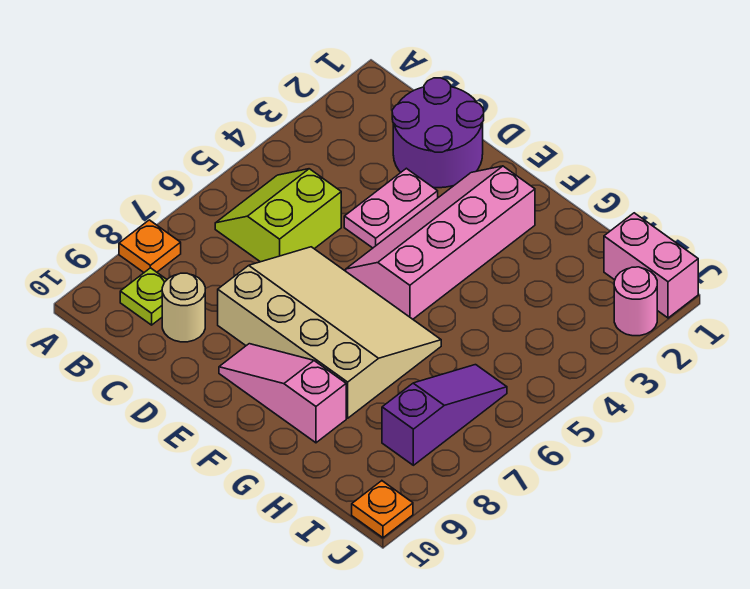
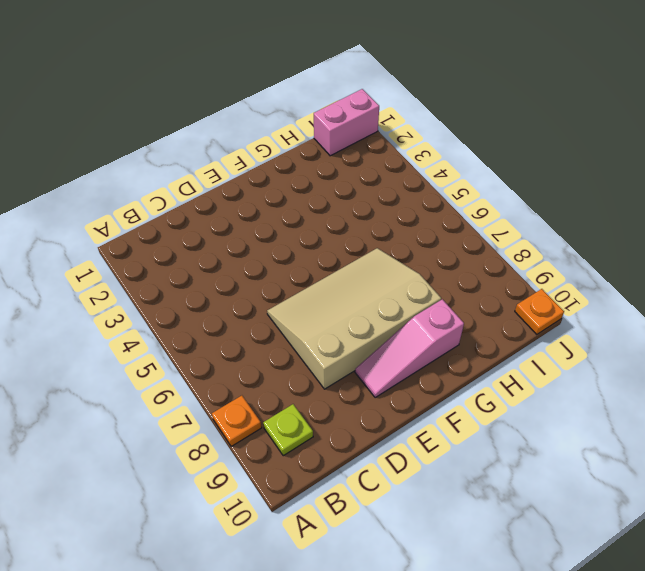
none -> lime slope B5:C6 level 1 top C
none -> purple round brick C1:D2 level 1
none -> tan round brick C9 level 1

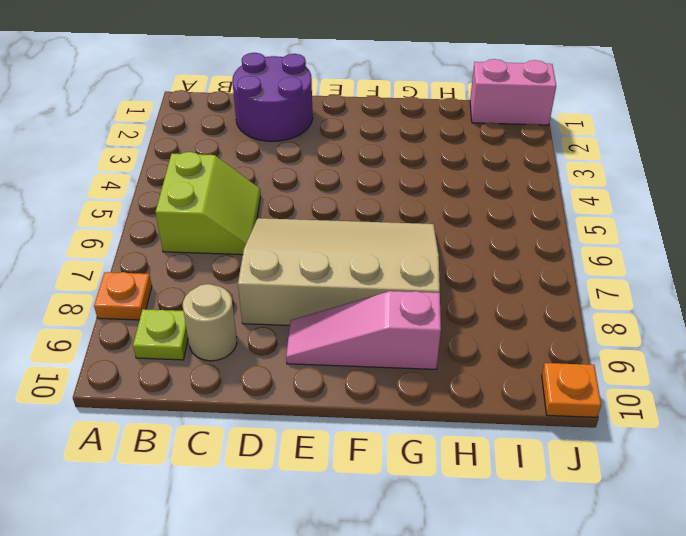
lime slope B5:C6 level 1 top B -> lime slope B5:C6 level 1 top C
none -> pink plate D3:D4 level 1
none -> pink slope E2:F5 level 1 top F
none -> purple slope I6:I8 level 1 top 8

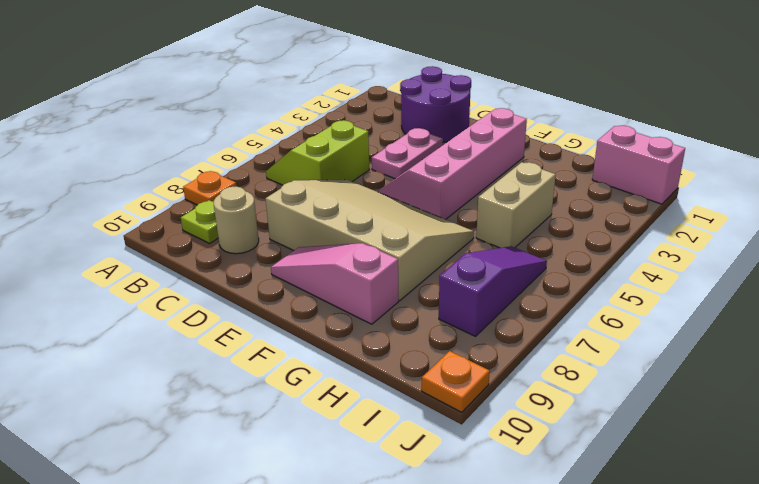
tan brick H4:H5 level 1 -> none
none -> pink round brick J2 level 1

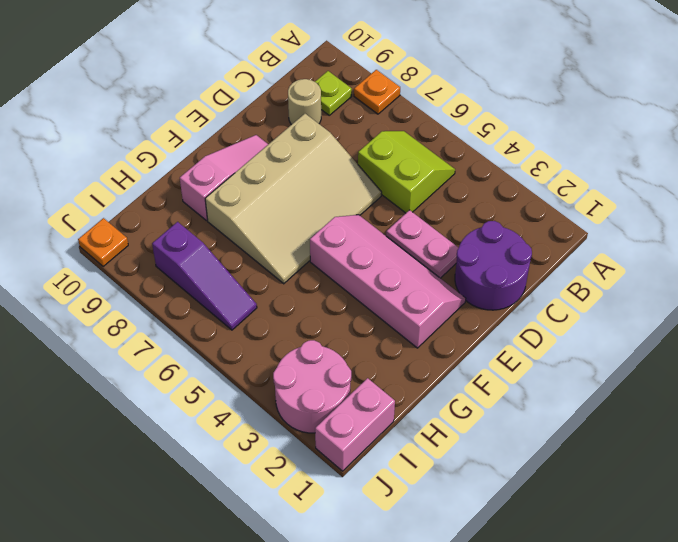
pink round brick I2:J3 level 1 -> pink round brick J2 level 1

